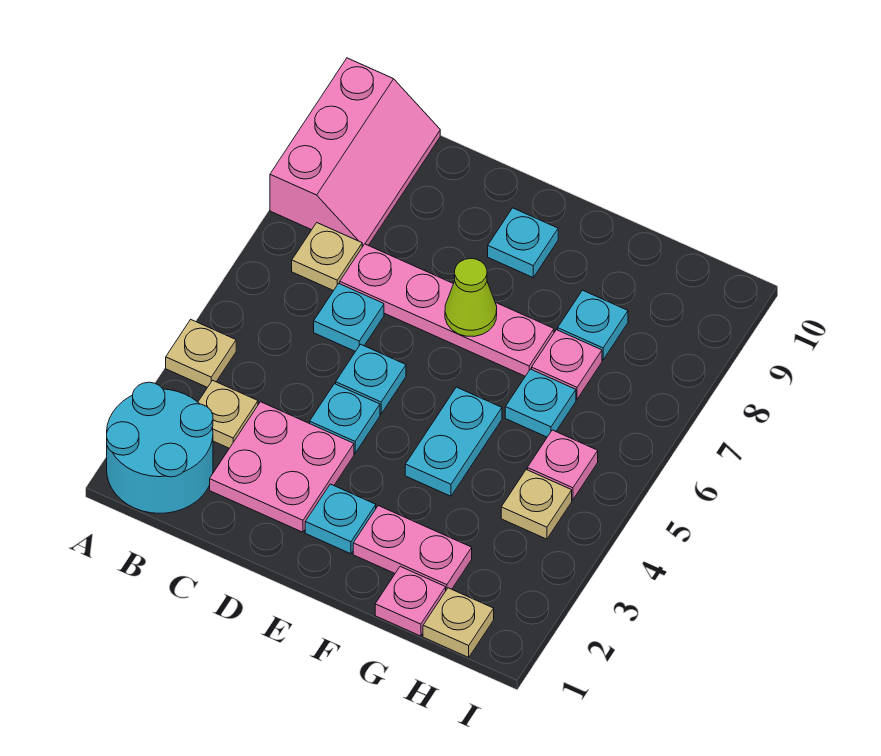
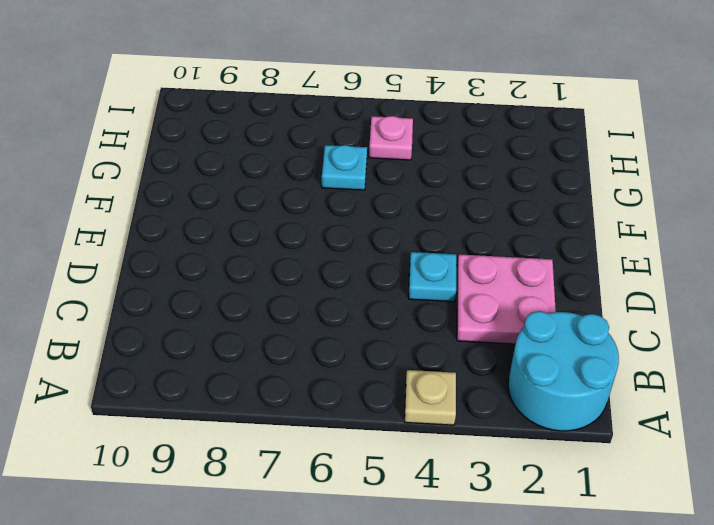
none -> pink slope A8:B10 level 1 top A
none -> tan plate B3 level 1
none -> tan plate B7 level 1

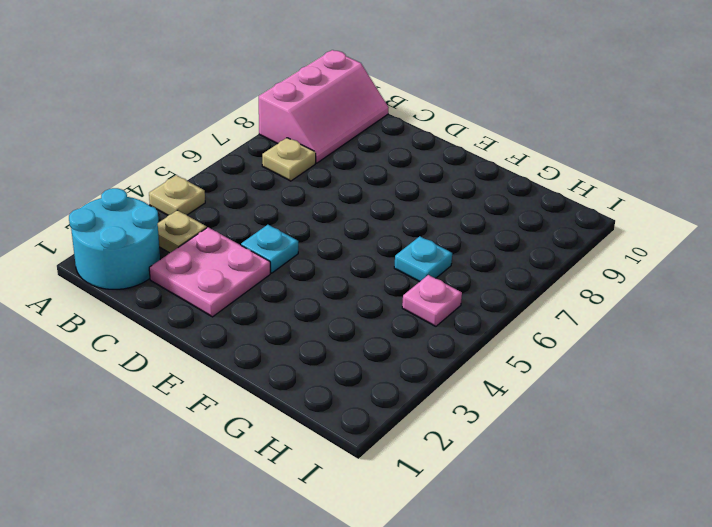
none -> cyan plate C6 level 1
none -> pink plate C7:F7 level 1
none -> cyan plate D5 level 1

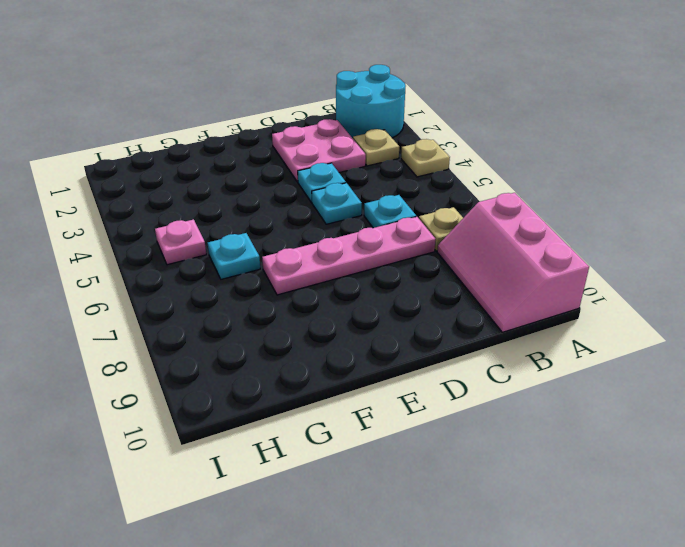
none -> cyan plate E2 level 1
none -> cyan plate E9 level 1
none -> pink plate F2:G2 level 1

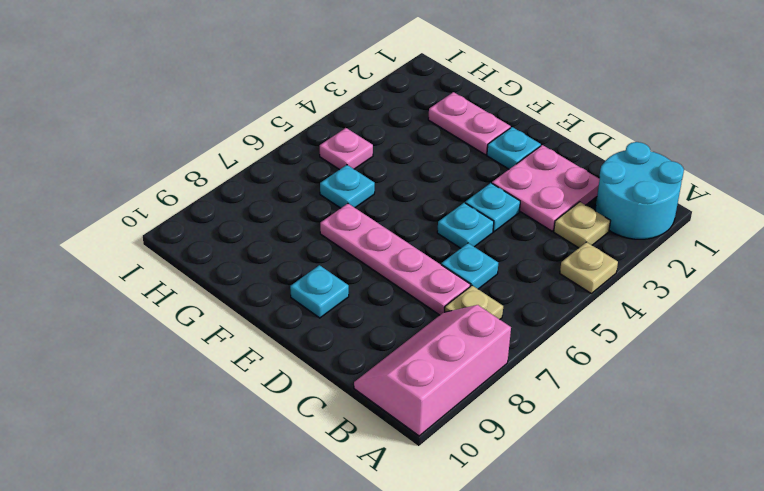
none -> cyan plate F4:F5 level 1
none -> pink plate G1 level 1
none -> pink plate G7 level 1

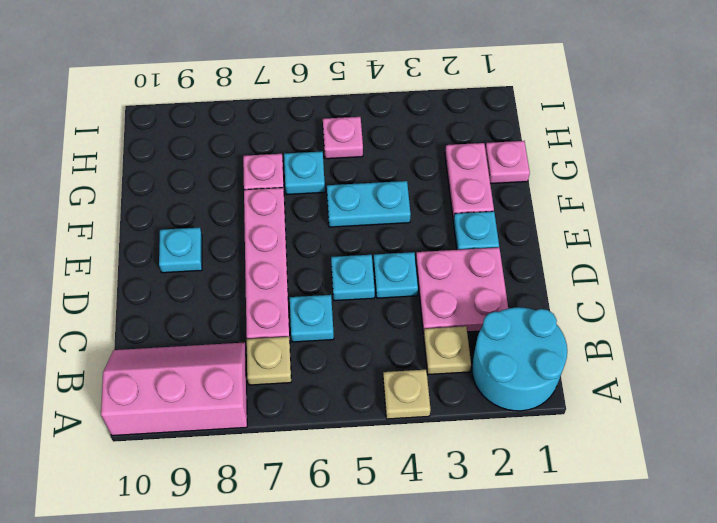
none -> cyan plate G8 level 1
none -> tan plate H1 level 1
none -> tan plate H4 level 1

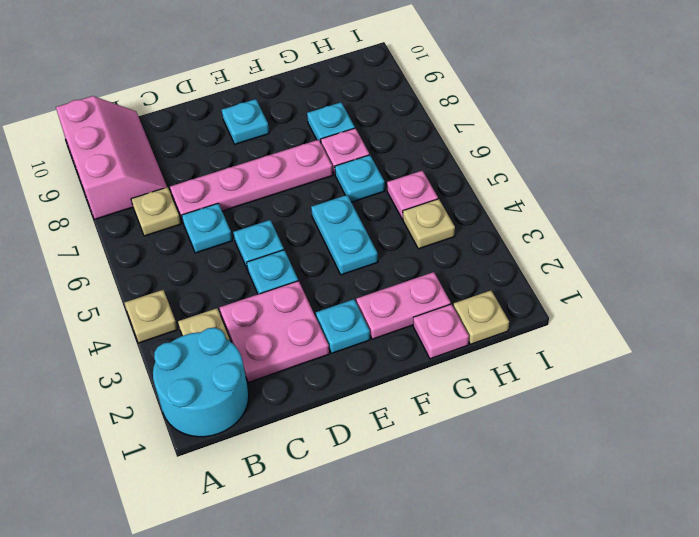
none -> lime cone E7 level 2

